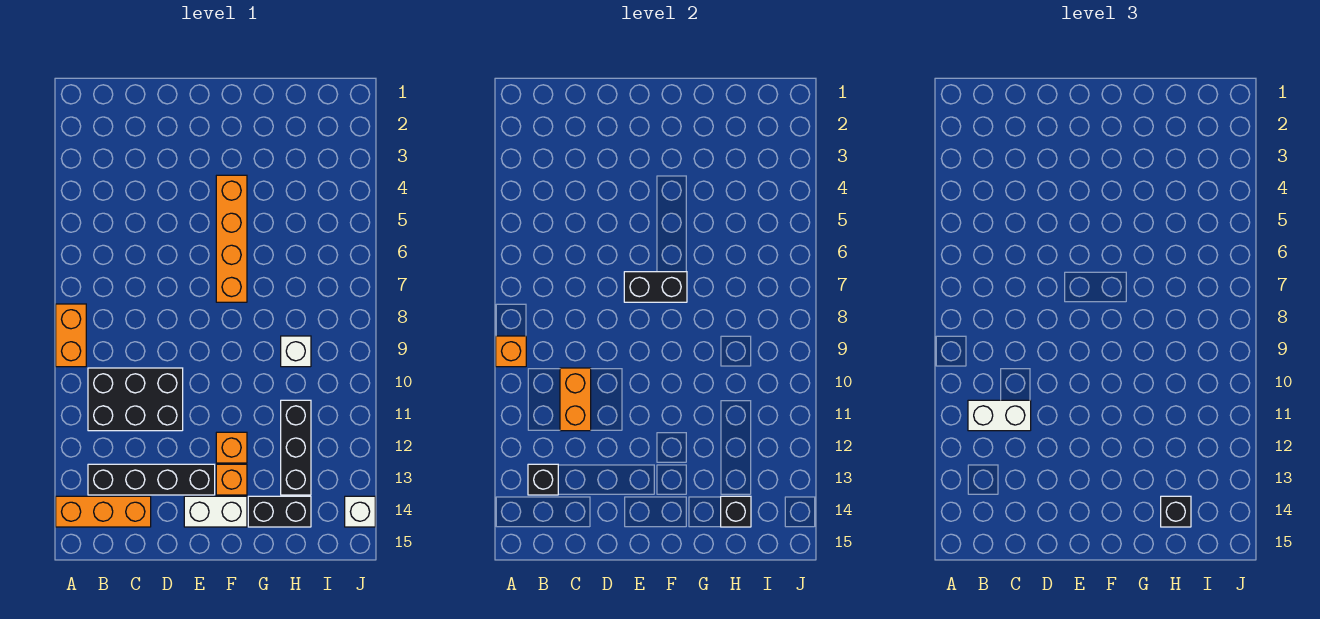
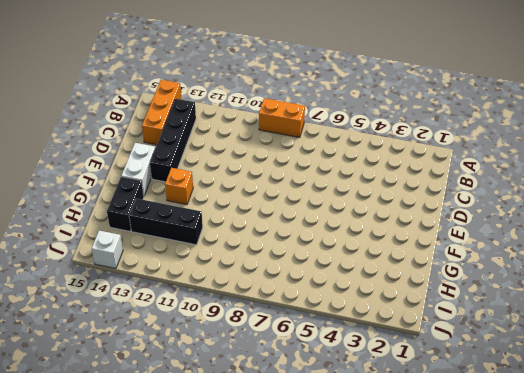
none -> black brick B10:D11 level 1
none -> orange brick F4:F7 level 1
none -> orange brick F13 level 1

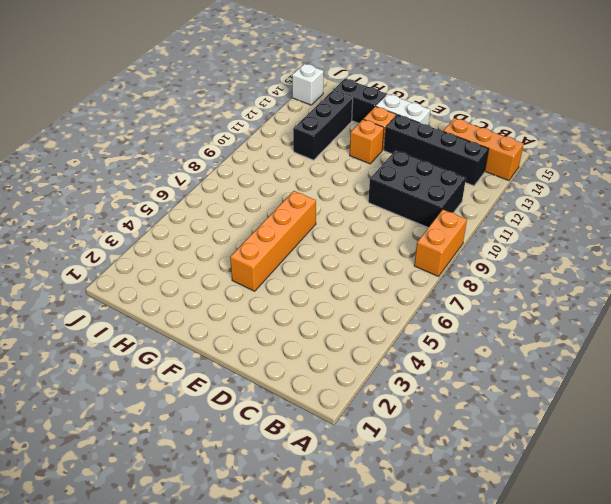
none -> white brick H9 level 1
none -> orange brick A9 level 2
none -> black brick B13 level 2

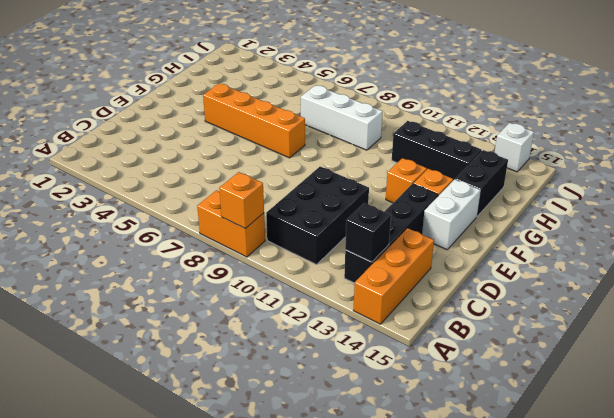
white brick H7:H9 level 1 -> white brick H9 level 1
none -> orange brick C10:C11 level 2
none -> black brick E7:F7 level 2
none -> black brick H14 level 2

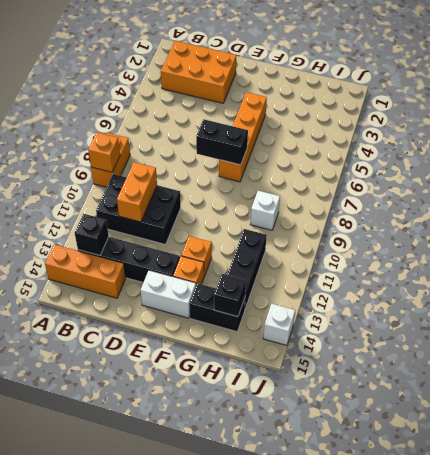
orange brick B2:D3 level 1 -> none
none -> white brick B11:C11 level 3
none -> black brick H14 level 3

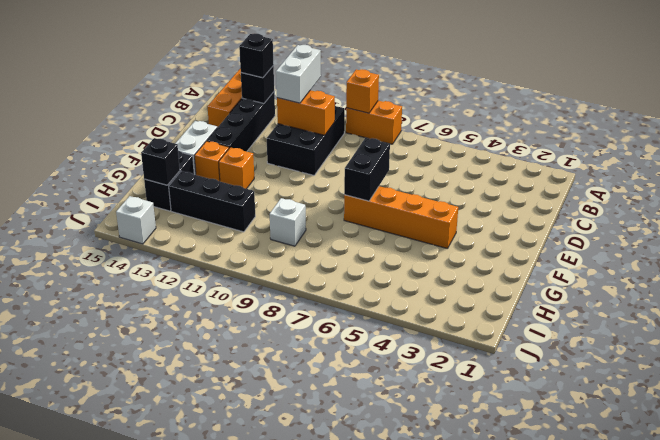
black brick B13 level 3 -> black brick H14 level 3

